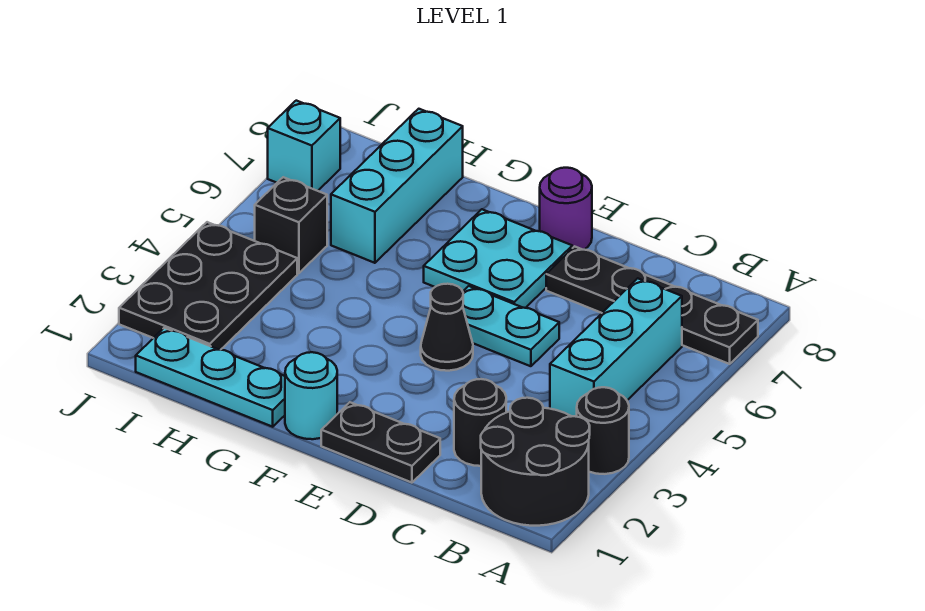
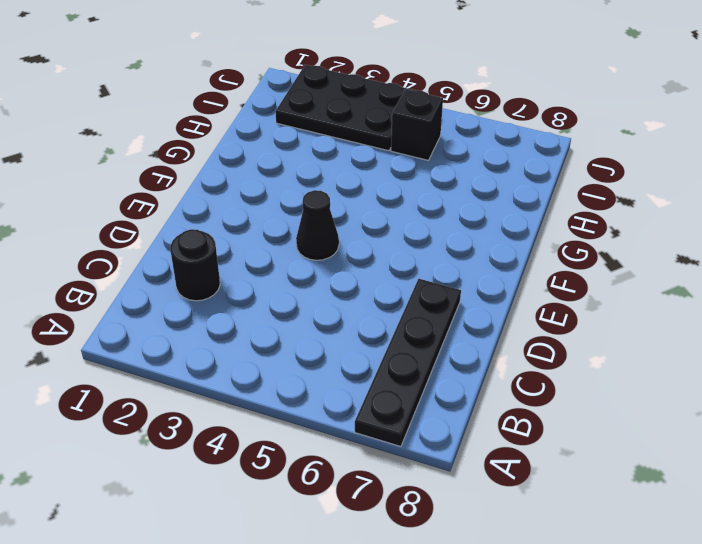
none -> black round brick A1:B2 level 1
none -> black round brick A3 level 1
none -> cyan brick B4:B6 level 1

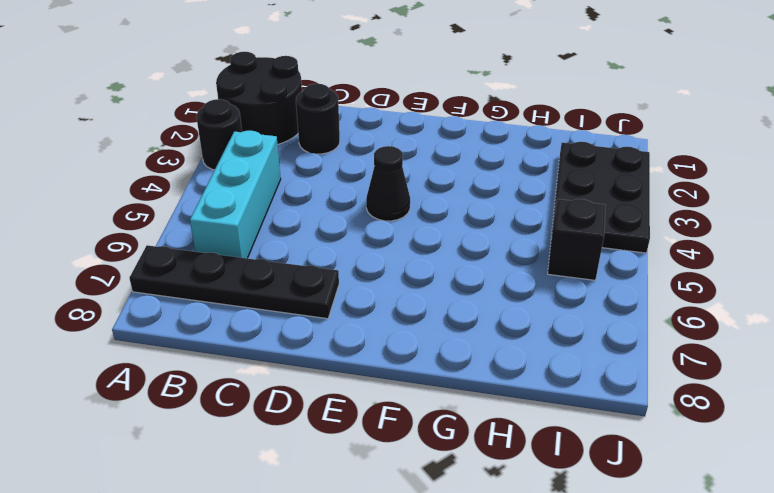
none -> black plate D1:E1 level 1
none -> cyan plate D5:E5 level 1
none -> cyan plate E6:F7 level 1

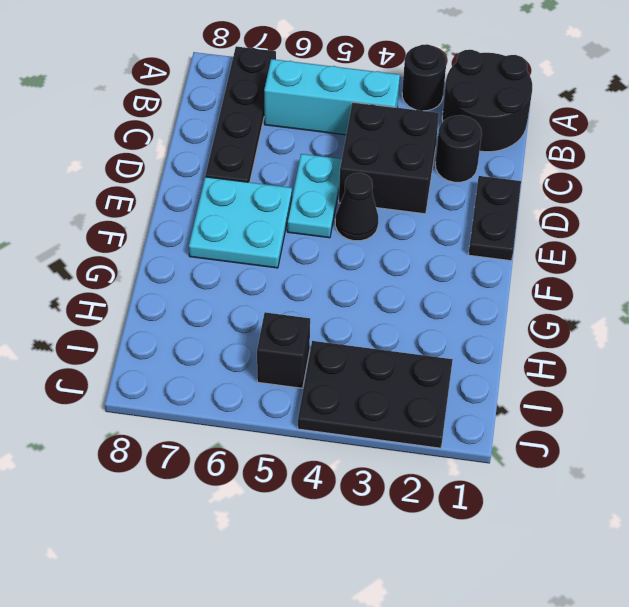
black brick C3:D4 level 1 -> none
none -> purple round brick E8 level 1
none -> cyan round brick F1 level 1
none -> cyan plate G1:I1 level 1

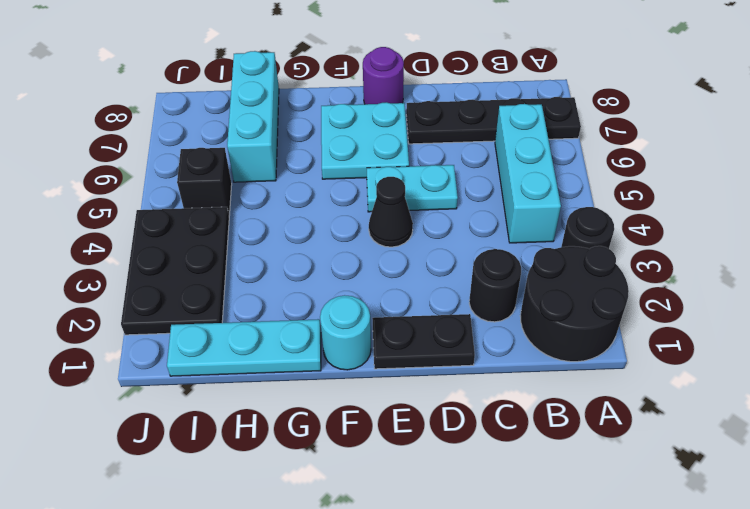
none -> cyan brick J7 level 1

